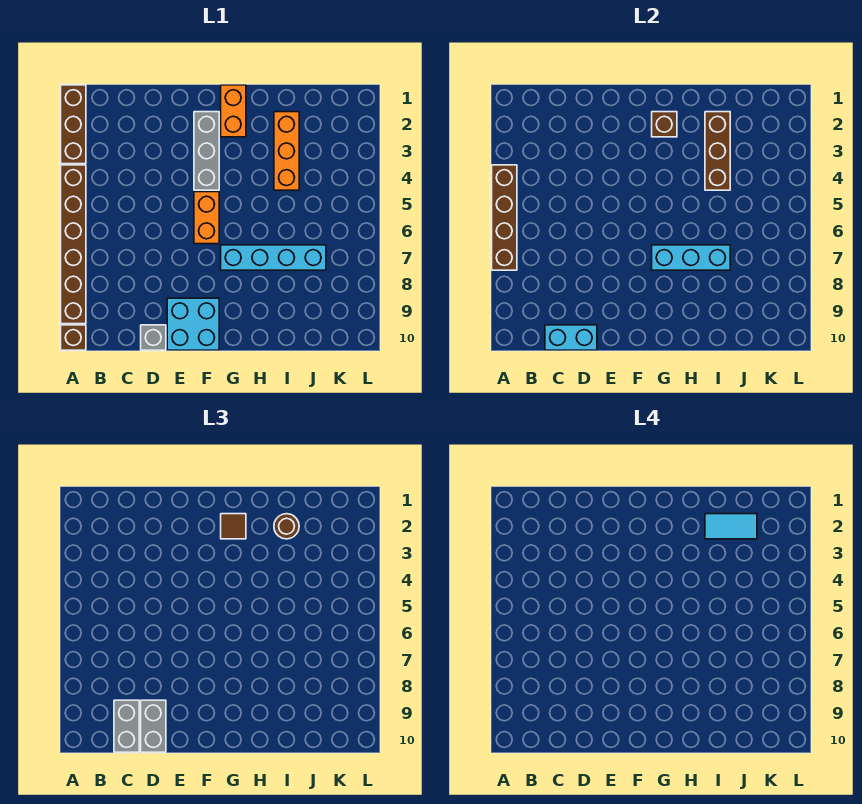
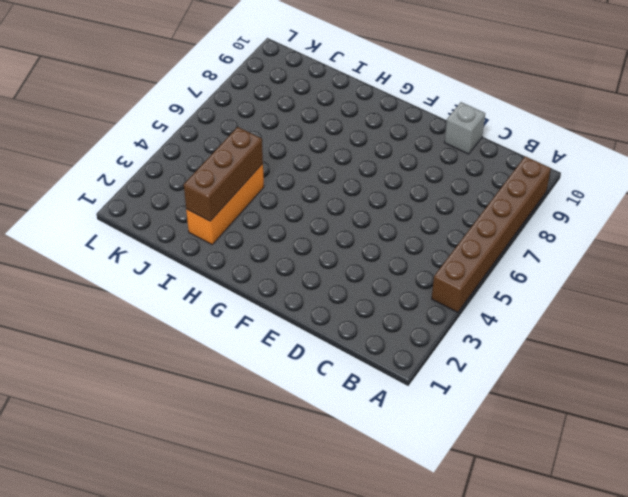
none -> brown brick A1:A3 level 1
none -> brown brick A10 level 1
none -> cyan brick E9:F10 level 1

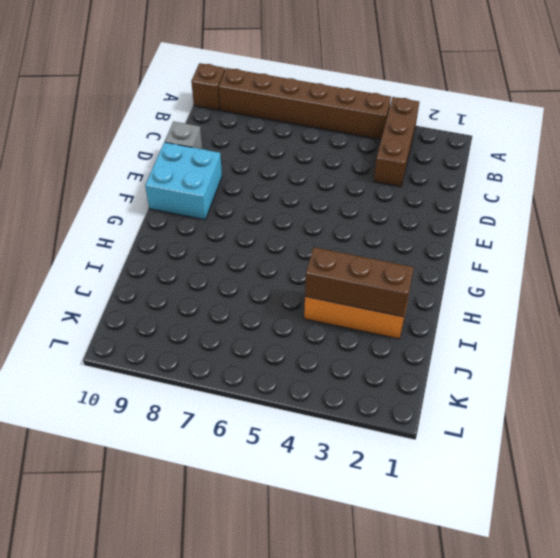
brown brick A3:C3 level 1 -> brown brick A1:A3 level 1
none -> grey brick F2:F4 level 1
none -> orange brick F5:F6 level 1
none -> orange brick G1:G2 level 1

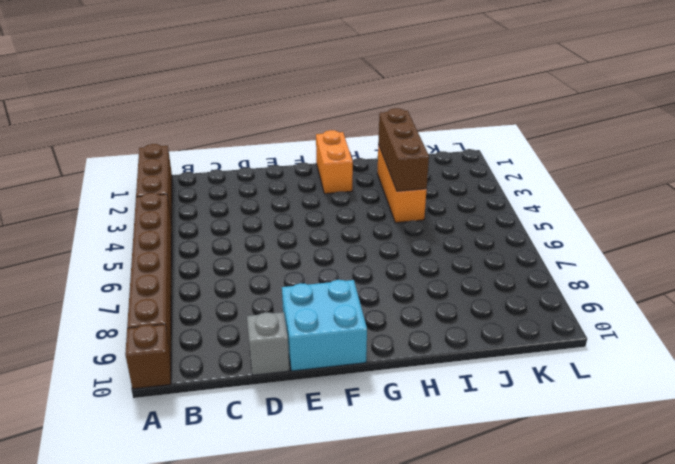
none -> grey brick F2:F4 level 1
none -> orange brick F5:F6 level 1
none -> cyan brick G7:J7 level 1

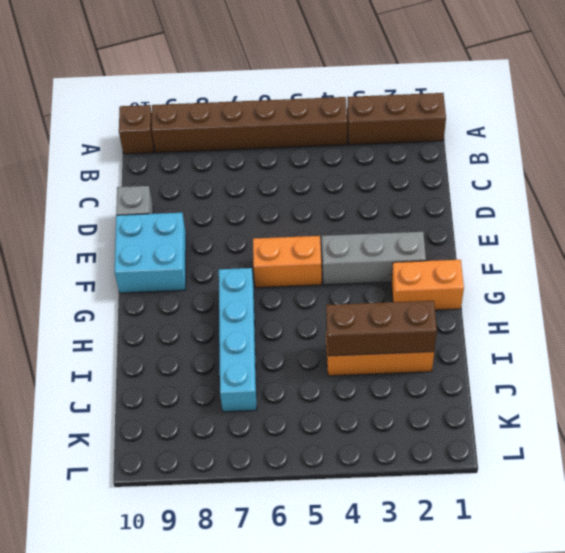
none -> brown brick A4:A7 level 2
none -> cyan brick C10:D10 level 2
none -> brown brick G2 level 2

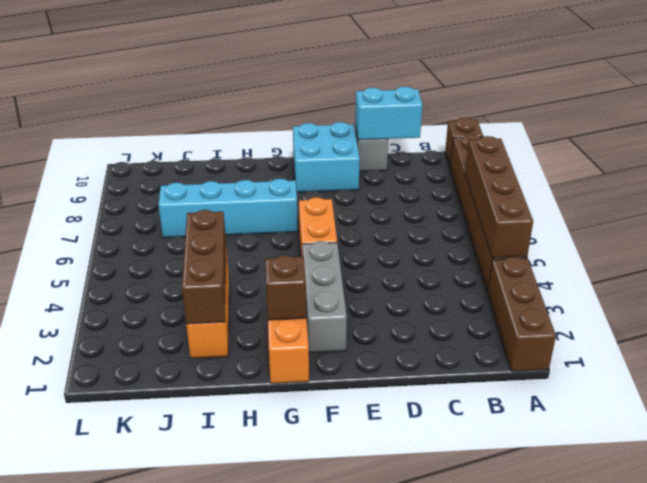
none -> cyan brick G7:I7 level 2
none -> grey brick C9:C10 level 3
none -> grey brick D9:D10 level 3

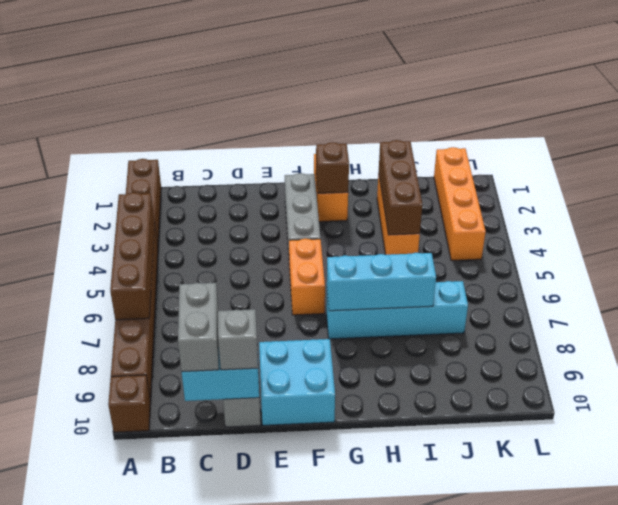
grey brick D10 level 3 -> grey brick D9:D10 level 3
orange brick K1:K4 level 1 -> none
none -> brown tile G2 level 3
none -> brown round brick I2 level 3
none -> cyan tile I2:J2 level 4

